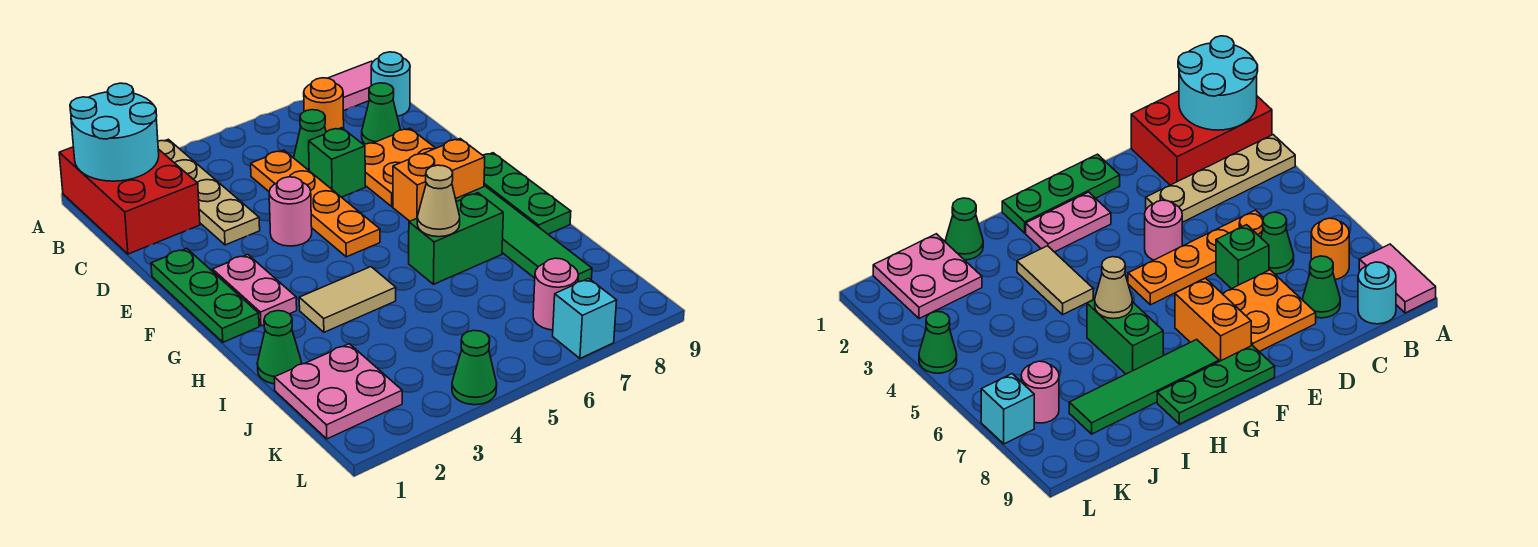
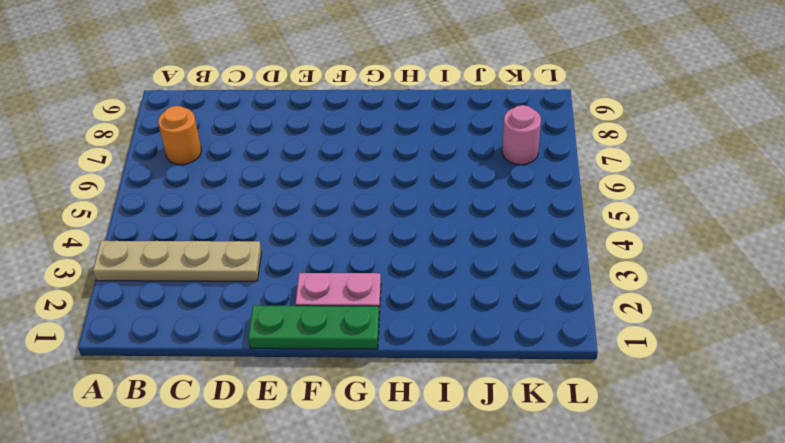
none -> red brick A1:C2 level 1
none -> pink tile A8:A9 level 1
none -> cyan round brick B9 level 1

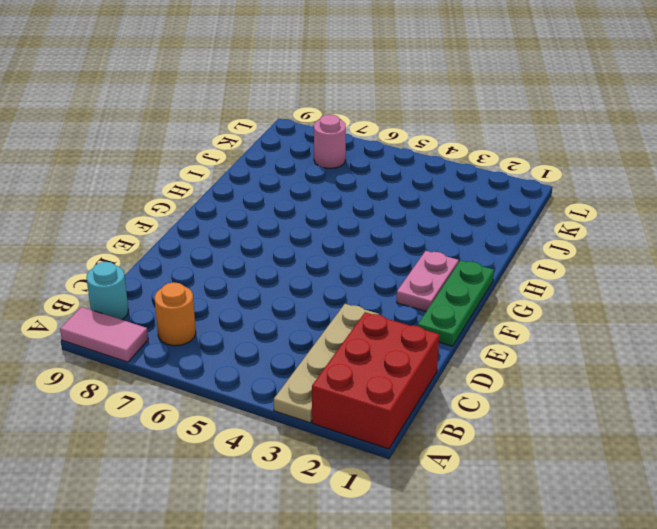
none -> orange plate C5:F5 level 1
none -> green cone C6 level 1
none -> green cone C8 level 1

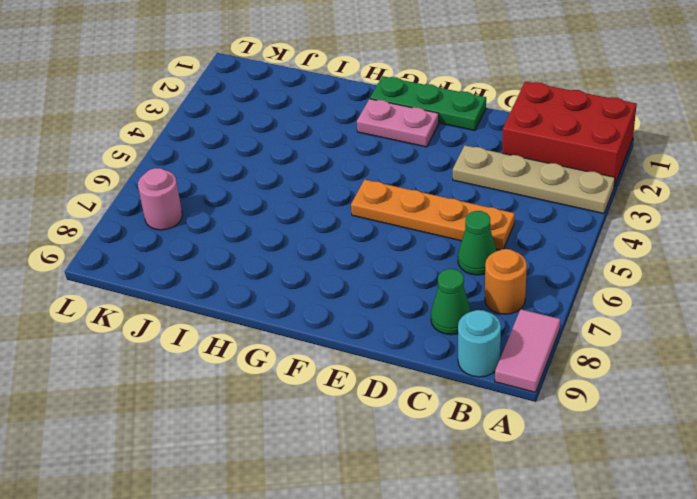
none -> green brick D6 level 1
none -> orange plate D7:E8 level 1
none -> pink round brick E4 level 1

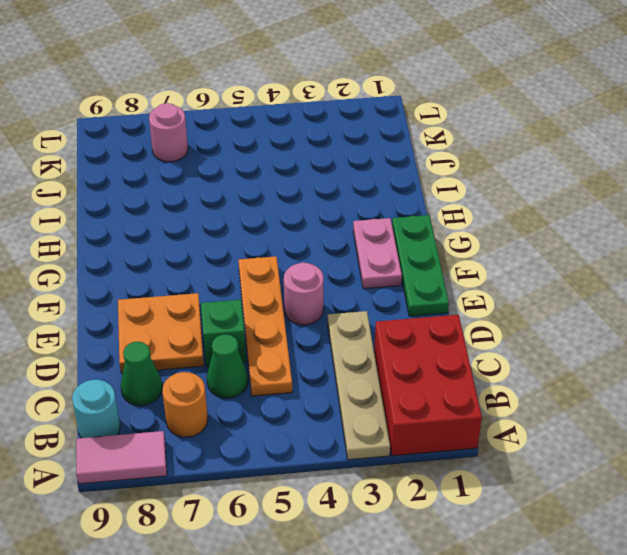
none -> orange brick F7:F8 level 1
none -> green plate F9:H9 level 1
none -> green tile G8:J8 level 1

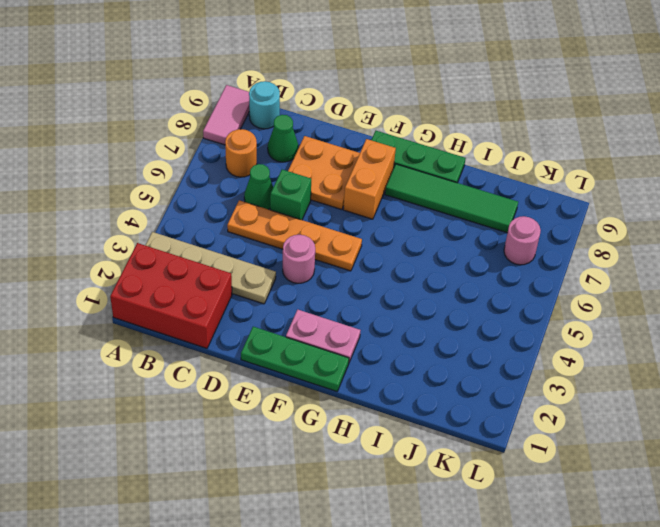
none -> tan tile H3:H4 level 1
none -> green brick H6:H7 level 1
none -> green cone I1 level 1

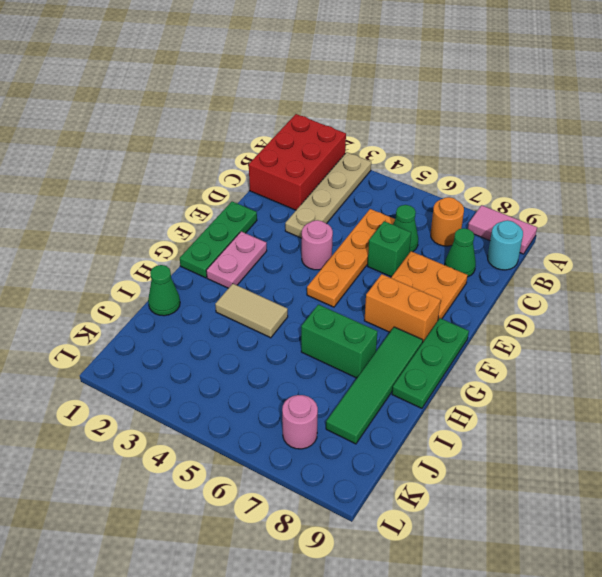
none -> pink plate J1:K2 level 1
none -> green cone L4 level 1
none -> cyan brick L7 level 1

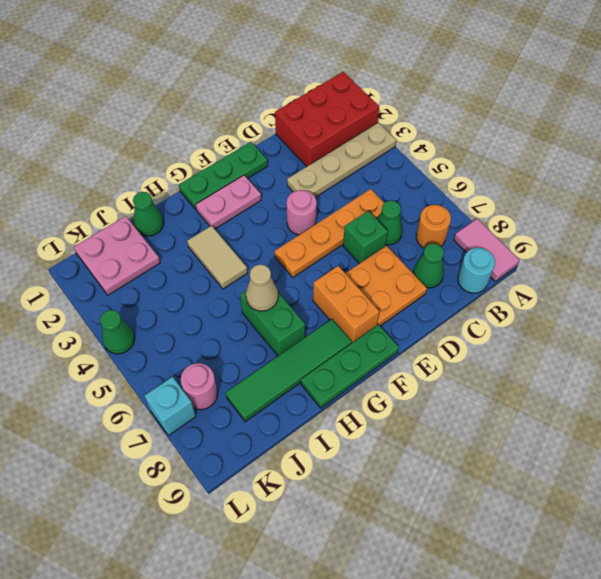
none -> cyan round brick A1:B2 level 2

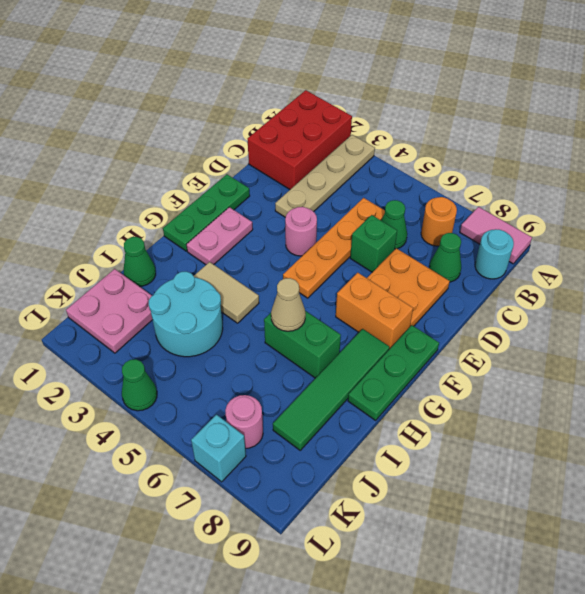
cyan round brick I3:J4 level 1 -> cyan round brick A1:B2 level 2

